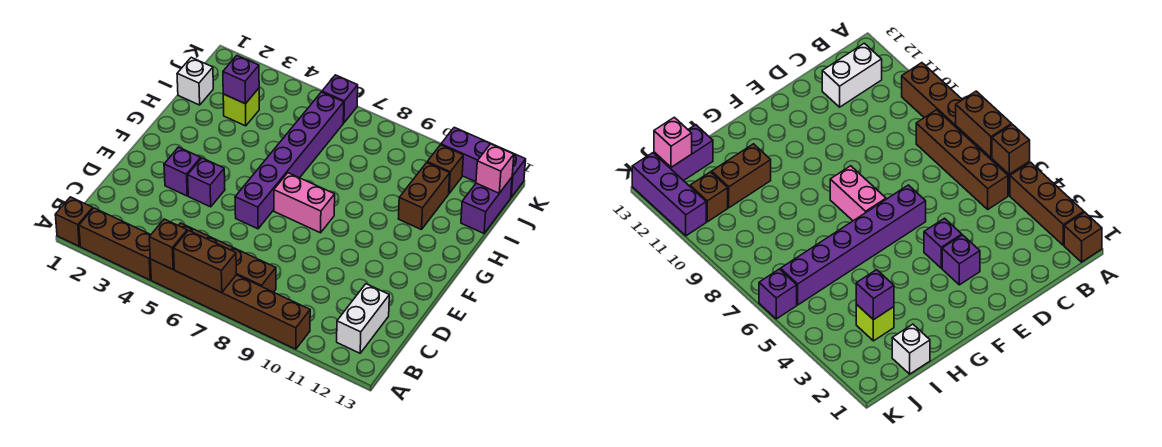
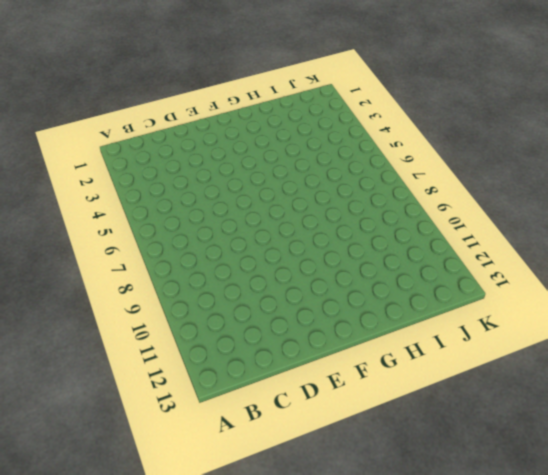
none -> brown brick A1 level 1
none -> brown brick A2:A4 level 1
none -> brown brick A5:A10 level 1

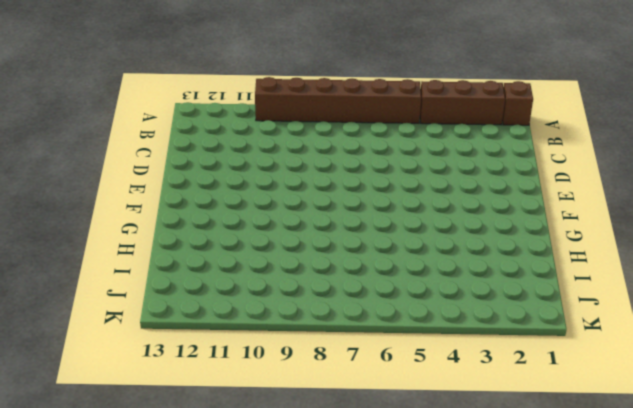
none -> brown brick B5:B8 level 1
none -> white brick B12:C12 level 1
none -> purple brick E3 level 1

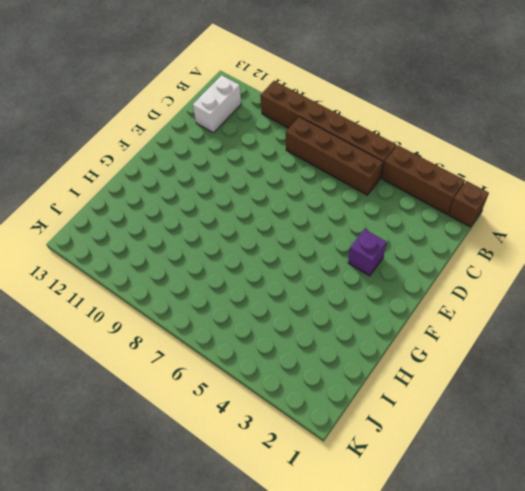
none -> purple brick E4 level 1
none -> purple brick E6:J6 level 1
none -> pink brick F7:F8 level 1

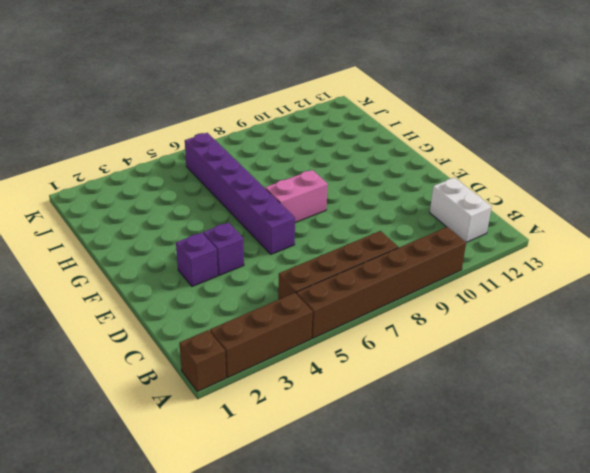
none -> brown brick H11:I11 level 1
none -> white brick I1 level 1
none -> lime brick I3 level 1

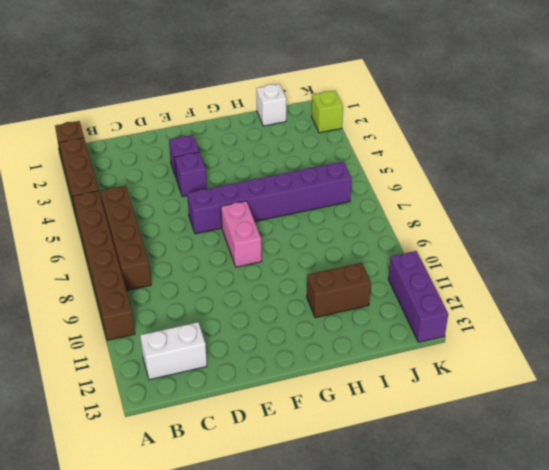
lime brick K2 level 1 -> lime brick I3 level 1
none -> purple brick I13:J13 level 1
none -> brown brick J11 level 1
none -> purple brick K6 level 1

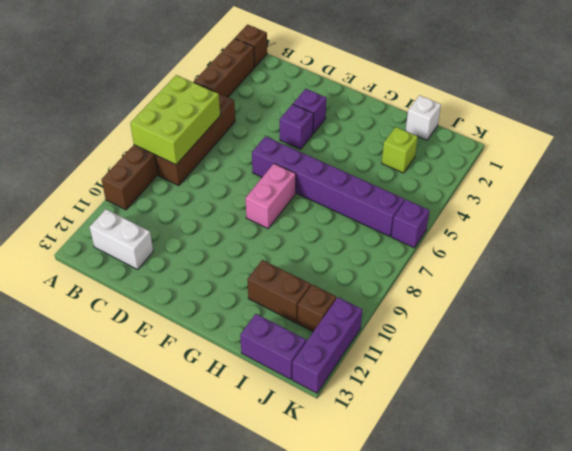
lime brick A6:B8 level 2 -> brown brick A6:A7 level 2
none -> brown brick A5 level 2
none -> purple brick I3 level 2
none -> pink brick J13 level 2

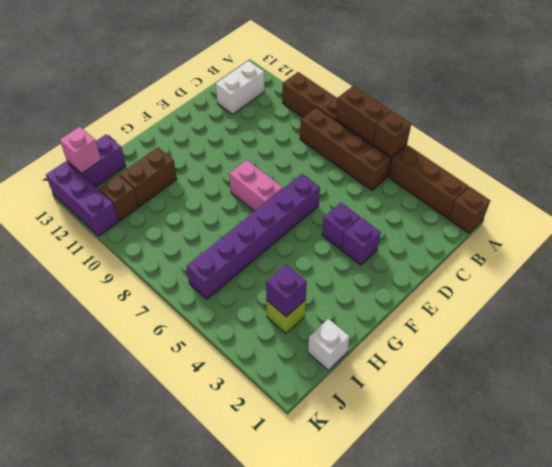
none -> purple brick K6 level 1

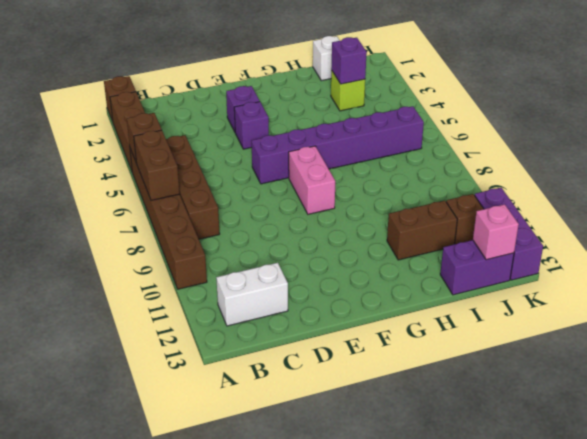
none -> purple brick K6 level 1

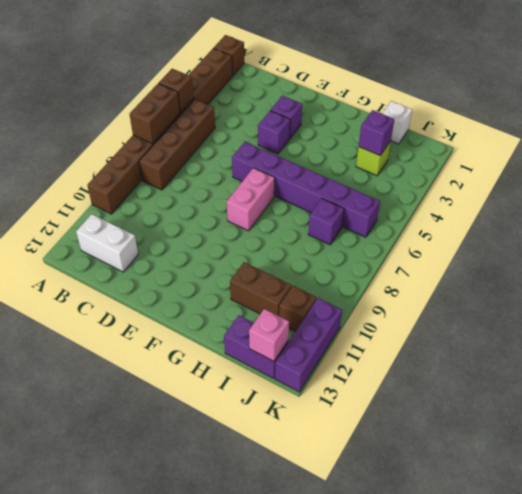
purple brick I7 level 1 -> purple brick K6 level 1

